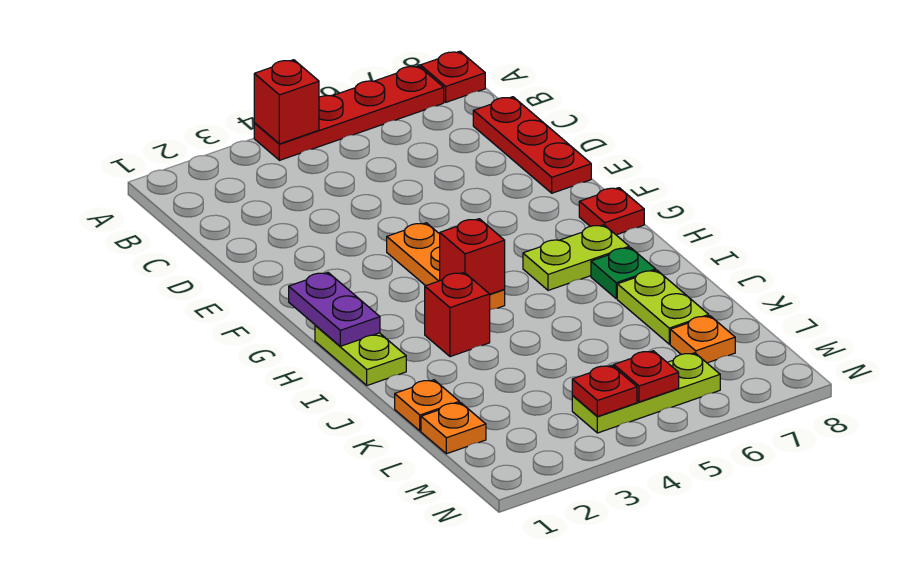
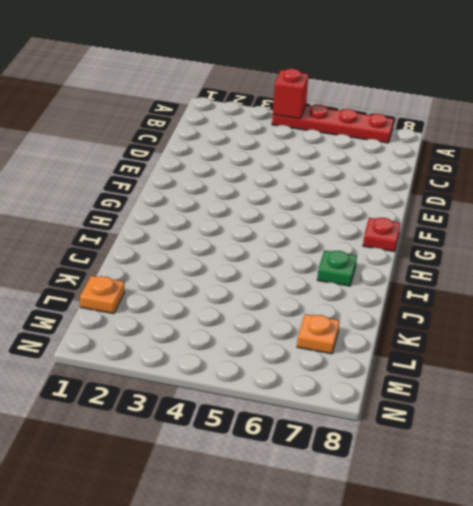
none -> red plate A8 level 1
none -> red plate C8:E8 level 1
none -> orange plate F4:H4 level 1

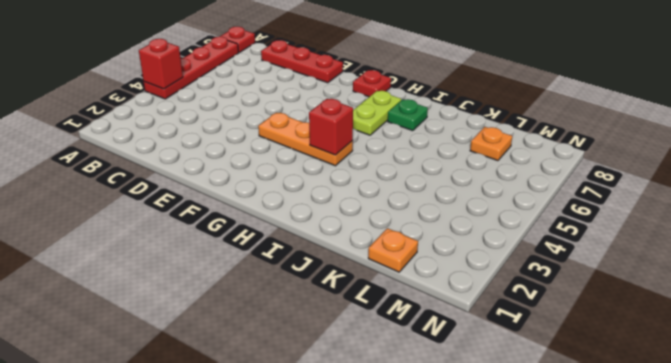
none -> lime plate H1:I1 level 1
none -> red brick I3 level 1
none -> lime plate J7:K7 level 1

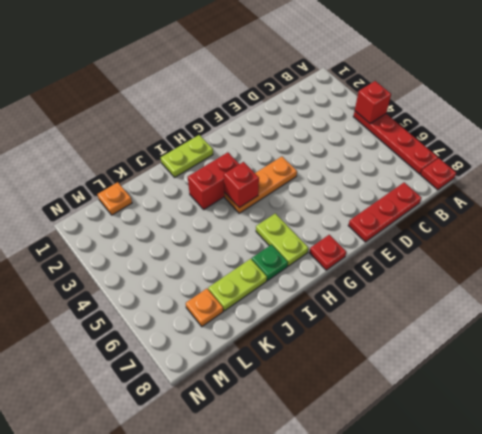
red brick H3:I3 level 1 -> red brick I3 level 1
none -> orange plate K1 level 1
none -> lime plate M4:M6 level 1
none -> purple plate G1:H1 level 2

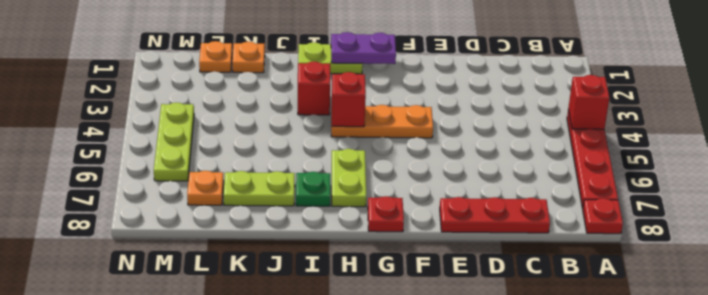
none -> red plate M4 level 2
none -> red plate M5 level 2

